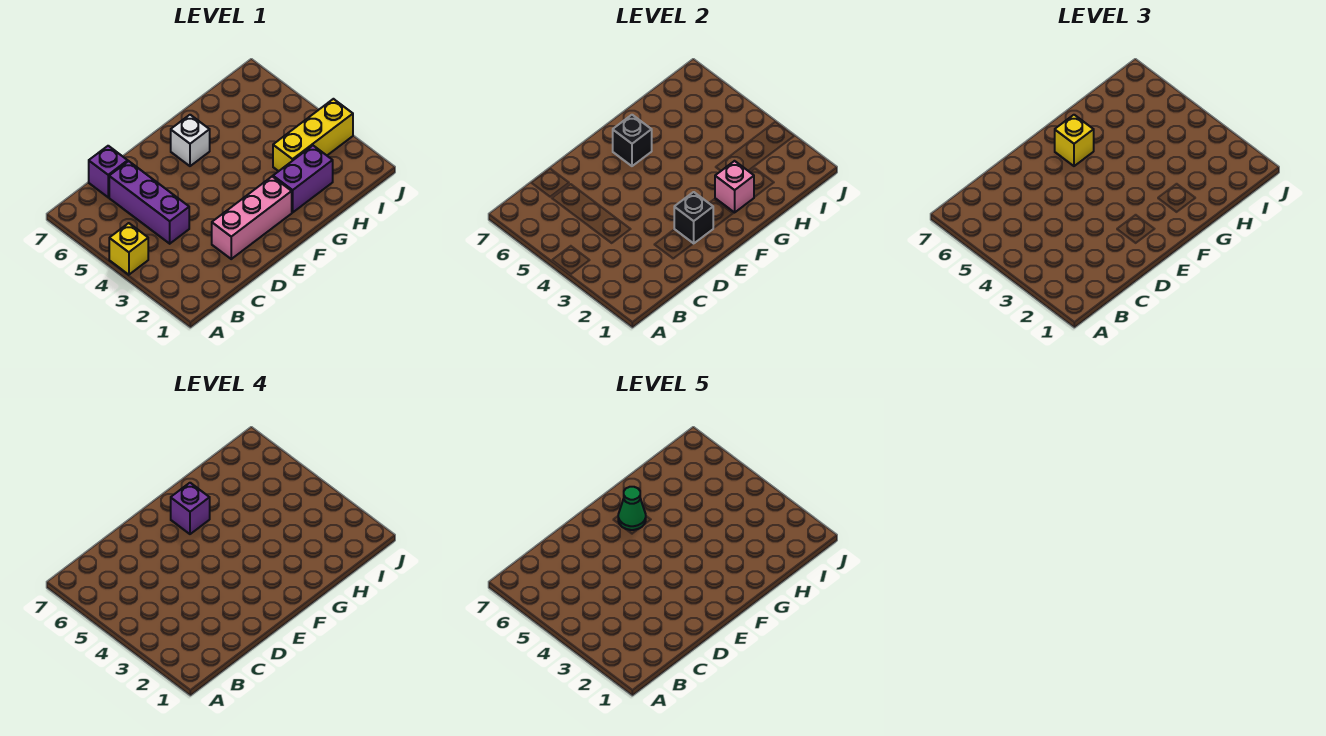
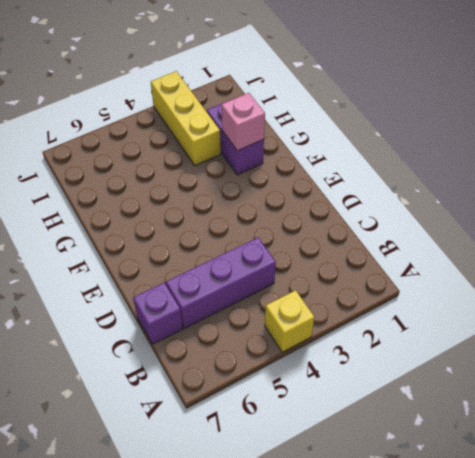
none -> pink brick D2:F2 level 1
none -> white brick F6 level 1
none -> black brick E2 level 2

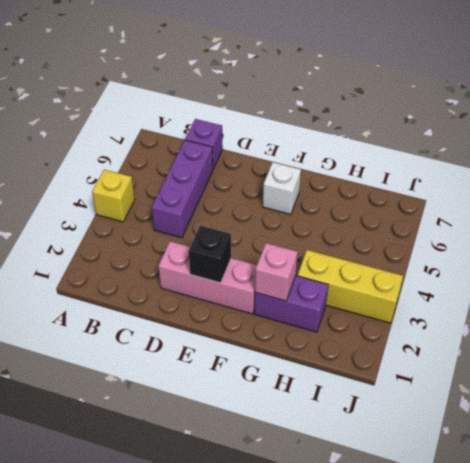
none -> black brick F6 level 2
none -> yellow brick F6 level 3
none -> purple brick F6 level 4

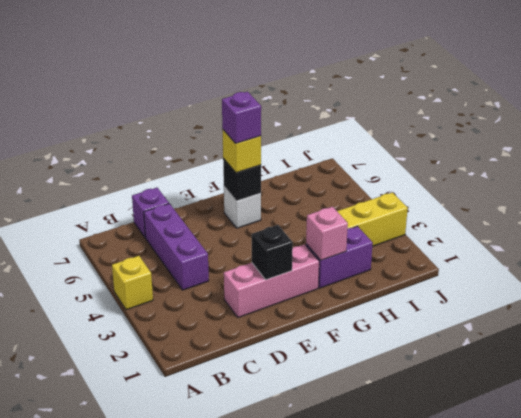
none -> green cone F6 level 5

